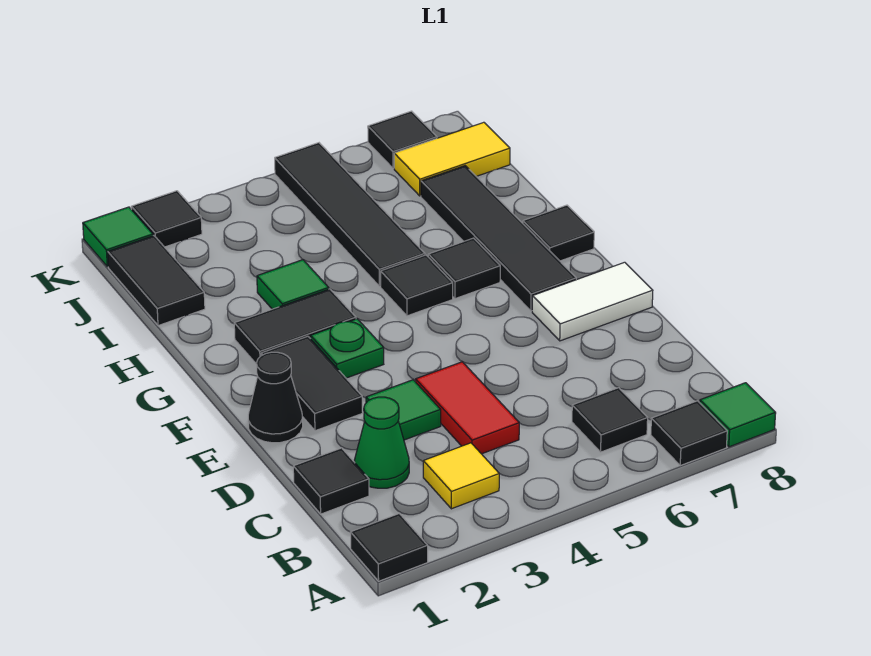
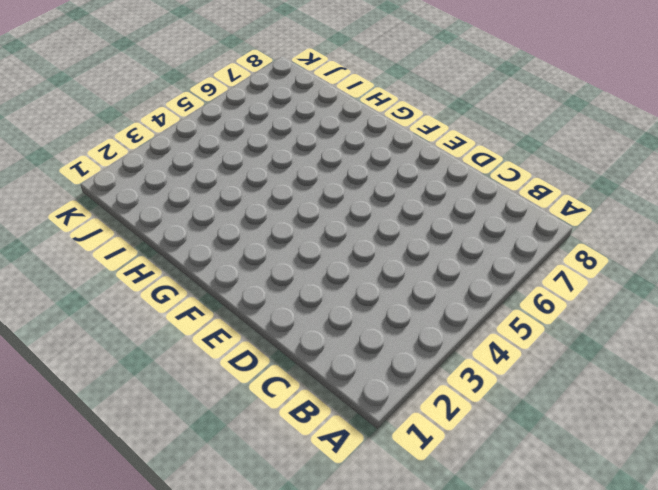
none -> black tile A1 level 1
none -> black tile A7 level 1
none -> green tile A8 level 1

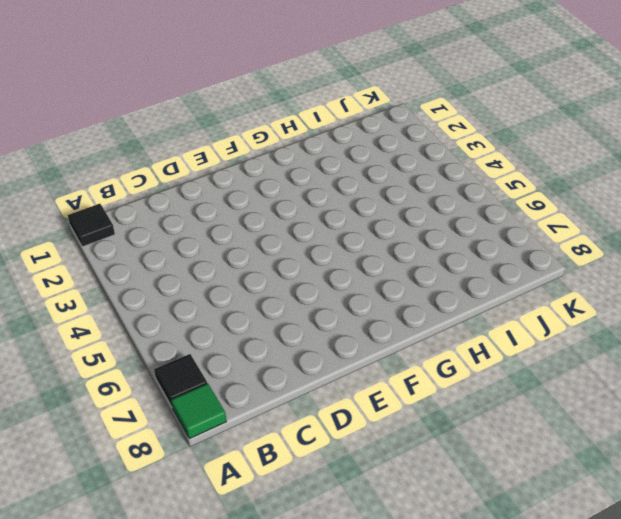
none -> yellow tile B3 level 1
none -> black tile B6 level 1
none -> black tile C1 level 1

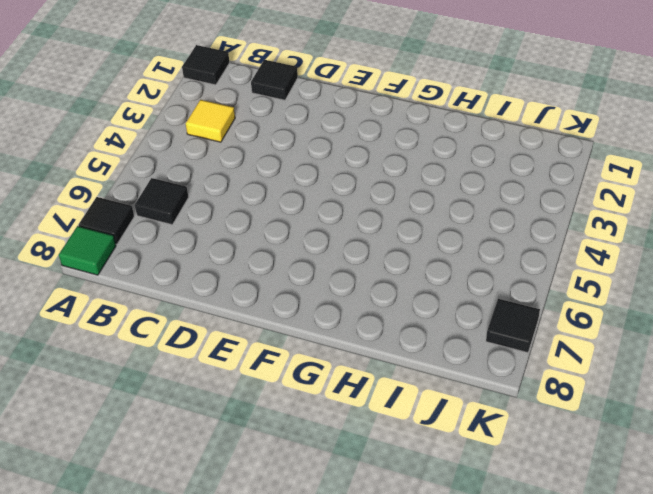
none -> green cone C2 level 1
none -> red tile C4:D4 level 1
none -> green tile D3 level 1

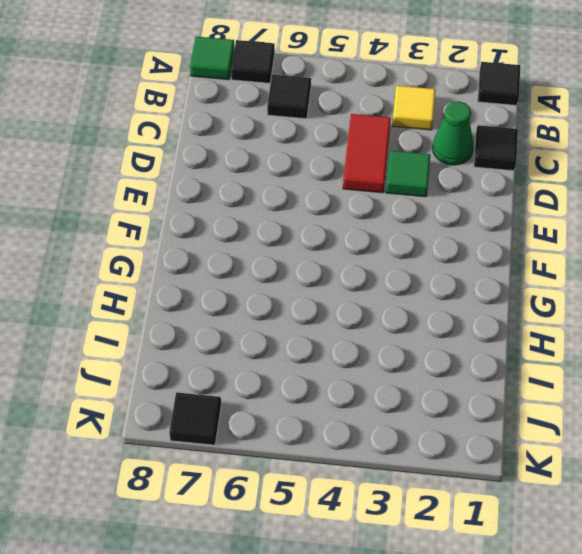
none -> black cone E1 level 1
none -> black tile E2:F2 level 1
none -> white tile E7:E8 level 1

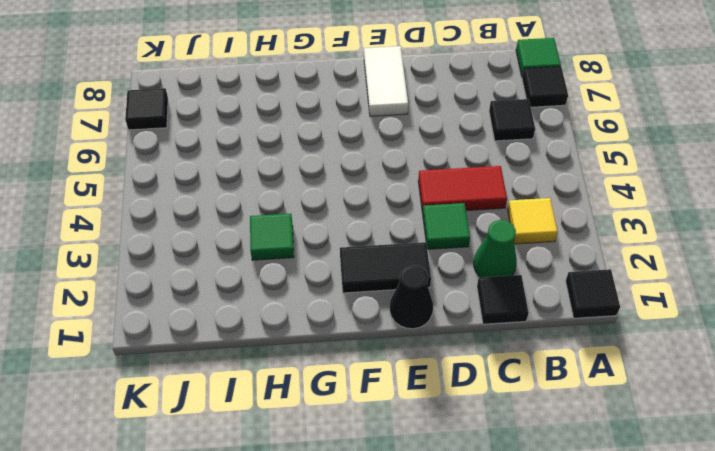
none -> green plate F3 level 1
none -> black tile F7:I7 level 1
none -> black tile G2:G3 level 1

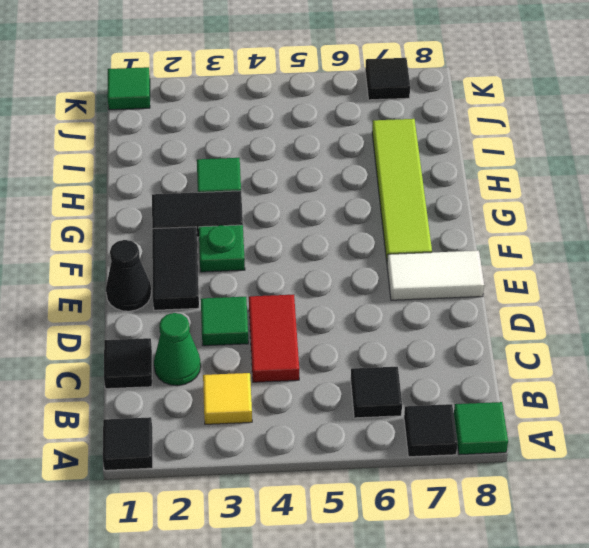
lime tile F7:I7 level 1 -> black tile F7:I7 level 1
none -> black tile G5 level 1
none -> black tile G6 level 1
none -> black tile G8 level 1

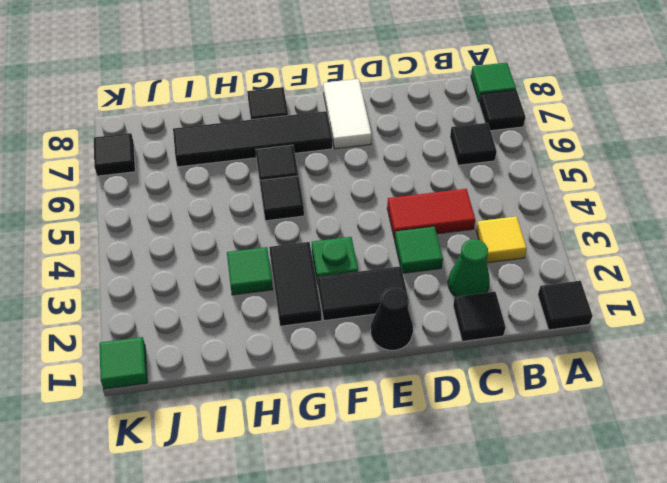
none -> black tile H5:K5 level 1
none -> black tile I1:J1 level 1
none -> yellow tile J7:J8 level 1

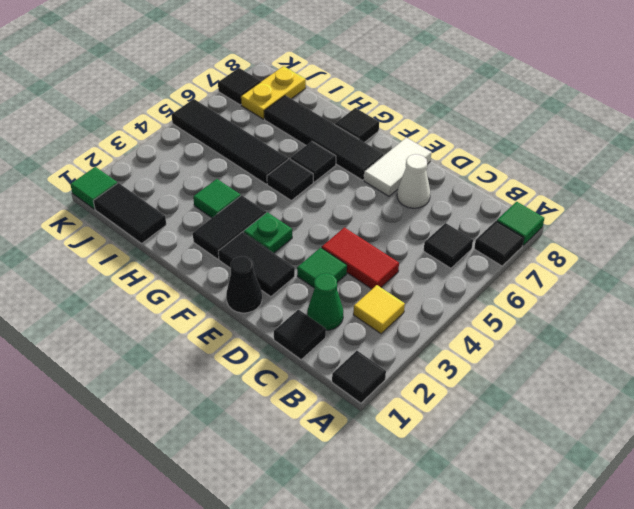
white cone D7 level 1 -> none
yellow plate J7:J8 level 1 -> yellow tile J7:J8 level 1
none -> black tile K2 level 1

